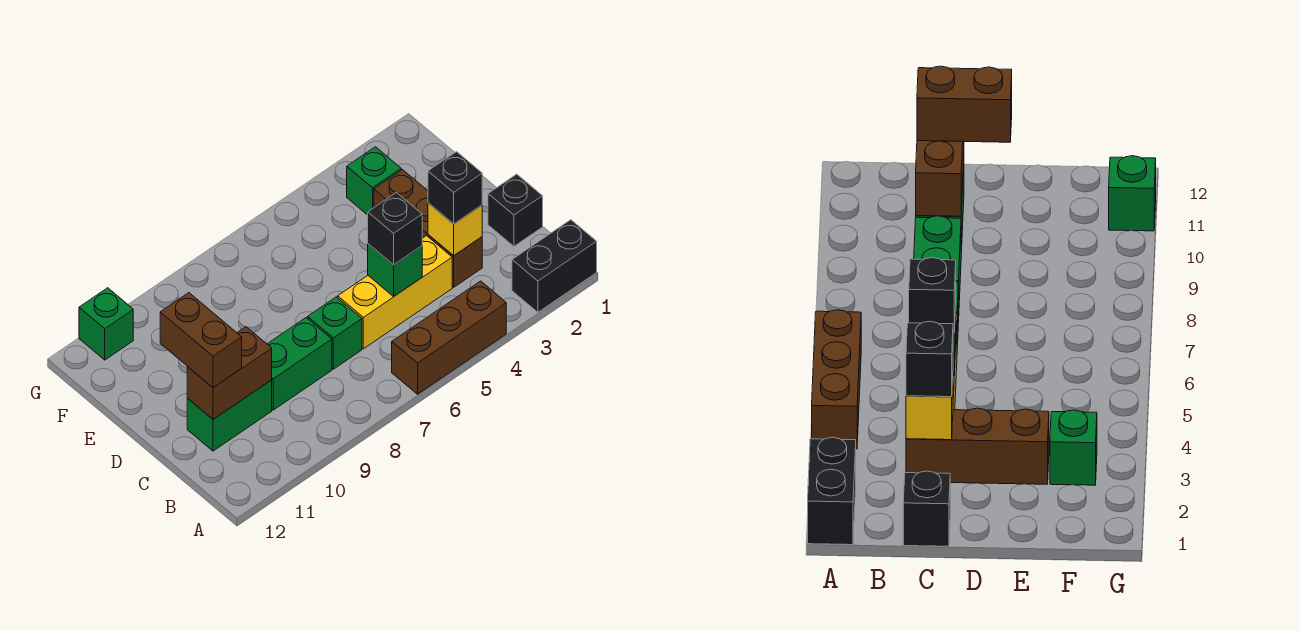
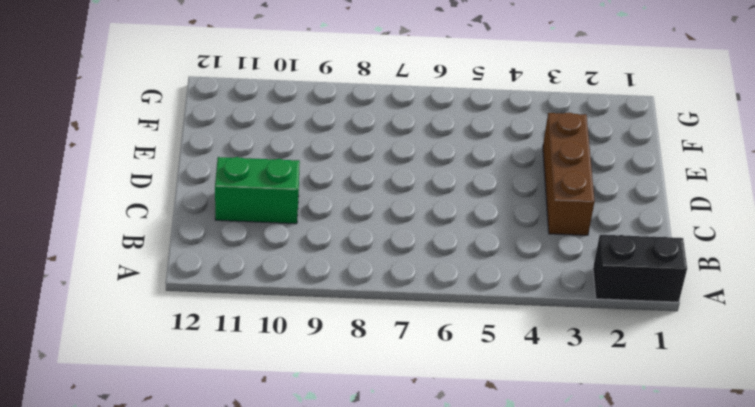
none -> brown brick A4:A6 level 1
none -> black brick C1 level 1
none -> yellow brick C4:C6 level 1

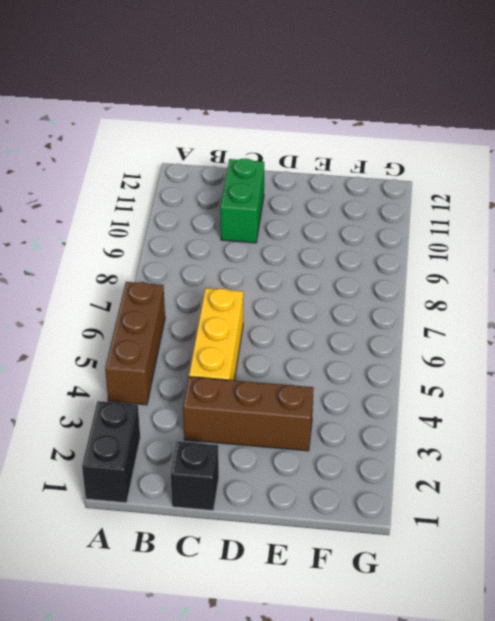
none -> green brick C7 level 1
none -> green brick C8:C9 level 1
none -> green brick F3 level 1

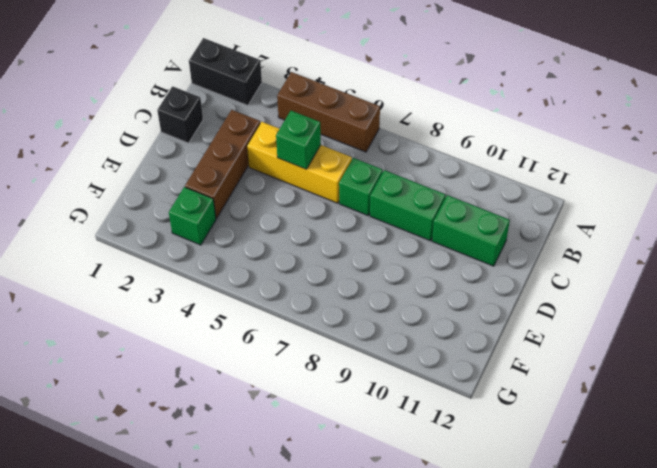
none -> green brick G11 level 1
none -> yellow brick C3 level 2
none -> brown brick C10:C11 level 2

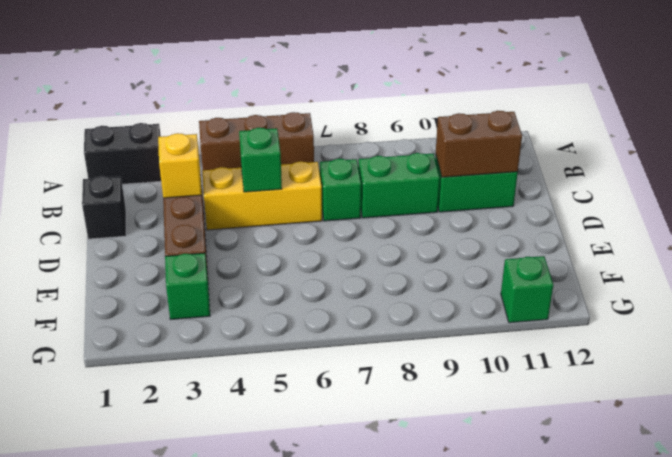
none -> black brick C3 level 3
none -> black brick C5 level 3
none -> brown brick C11:D11 level 3

